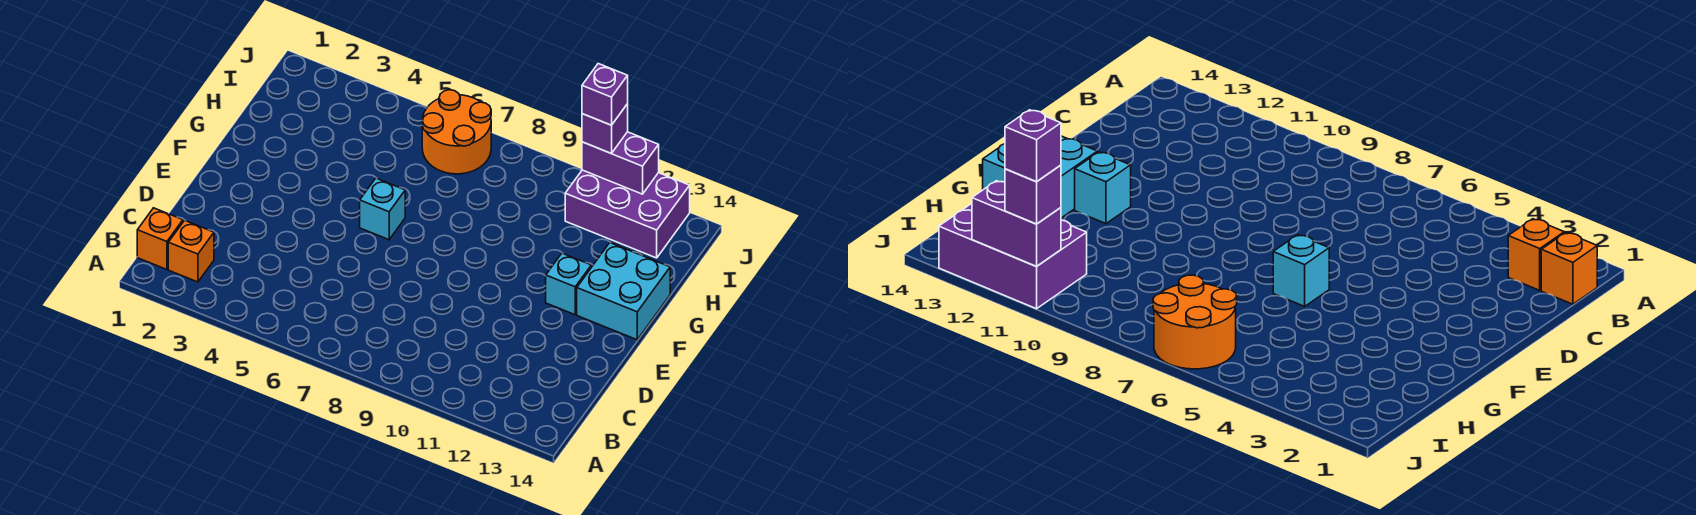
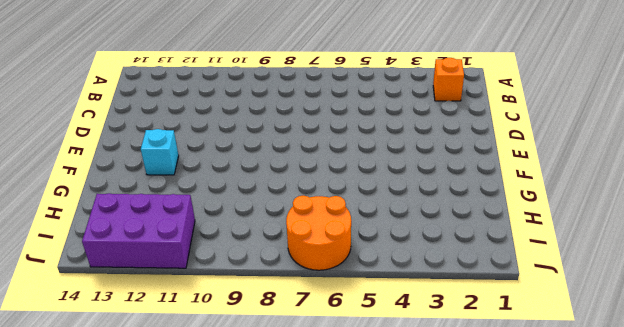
none -> orange brick B1 level 1
none -> cyan brick F6 level 1

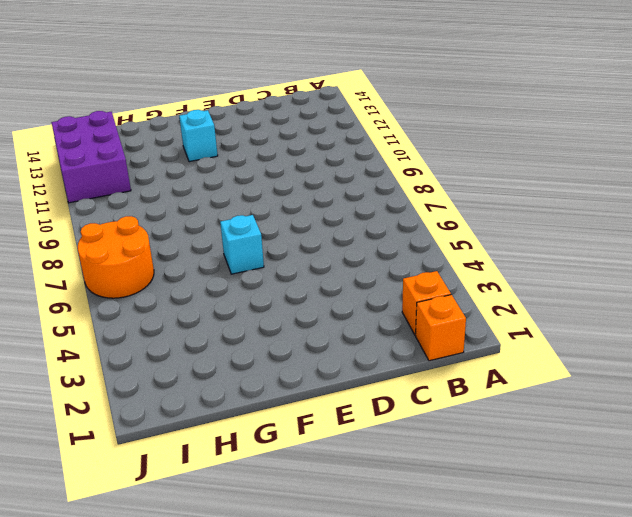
none -> cyan brick F13:G14 level 1
none -> purple brick J11:J12 level 2

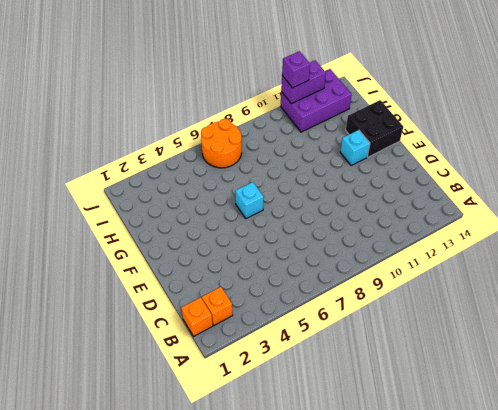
black brick F13:G14 level 1 -> cyan brick F13:G14 level 1
none -> purple brick J11 level 4

